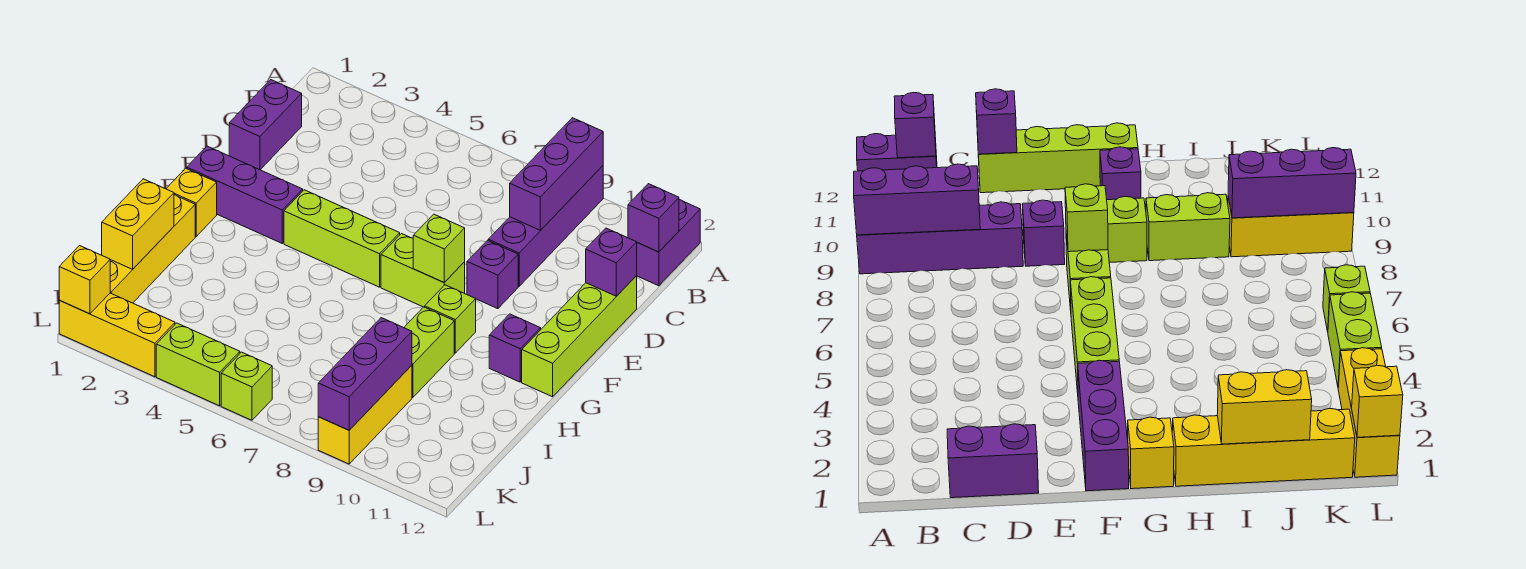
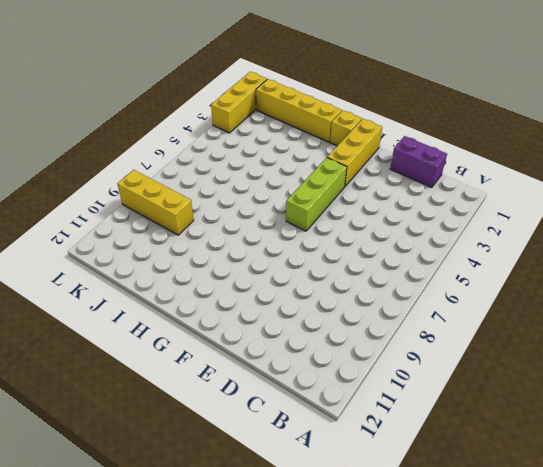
yellow brick F1:F3 level 1 -> purple brick F1:F3 level 1
none -> purple brick A9:D9 level 1
none -> purple brick A12:B12 level 1
none -> lime brick D12:G12 level 1

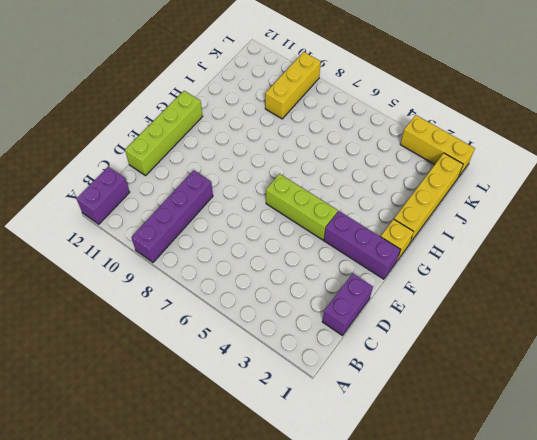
none -> purple brick E9 level 1
none -> lime brick F7:F8 level 1
none -> lime brick G9 level 1

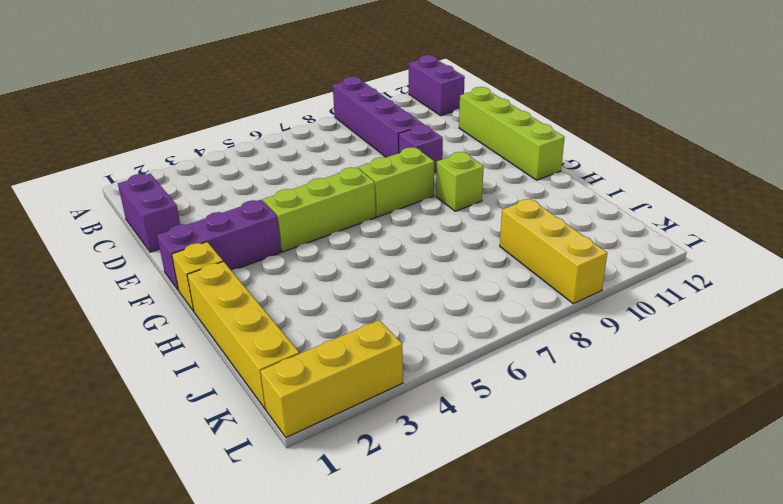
none -> purple brick G11 level 1
none -> lime brick H9:I9 level 1
none -> lime brick L4:L5 level 1

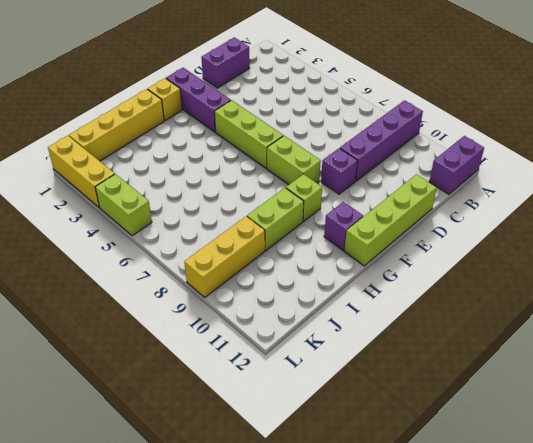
none -> lime brick L6 level 1
none -> purple brick A9:C9 level 2
none -> purple brick B12 level 2

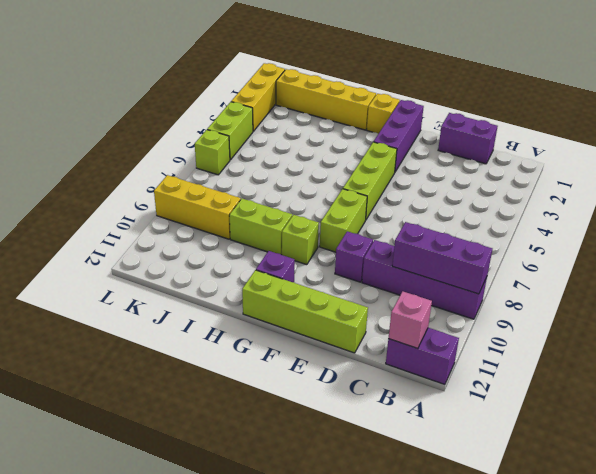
pink brick B12 level 2 -> purple brick B12 level 2
none -> purple brick D12 level 2
none -> lime brick F8 level 2
none -> yellow brick I1:J1 level 2

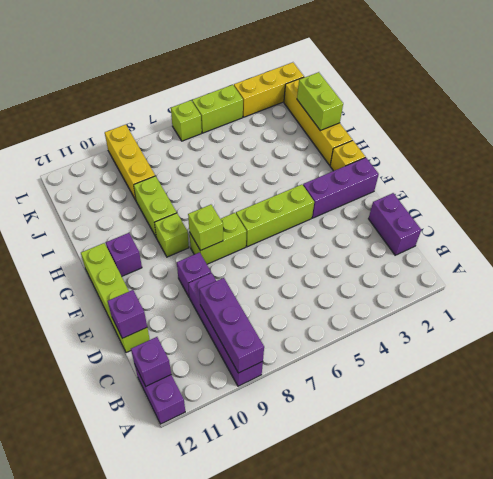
lime brick I1:J1 level 2 -> yellow brick I1:J1 level 2
none -> purple brick J9:L9 level 2
none -> yellow brick L1 level 2

